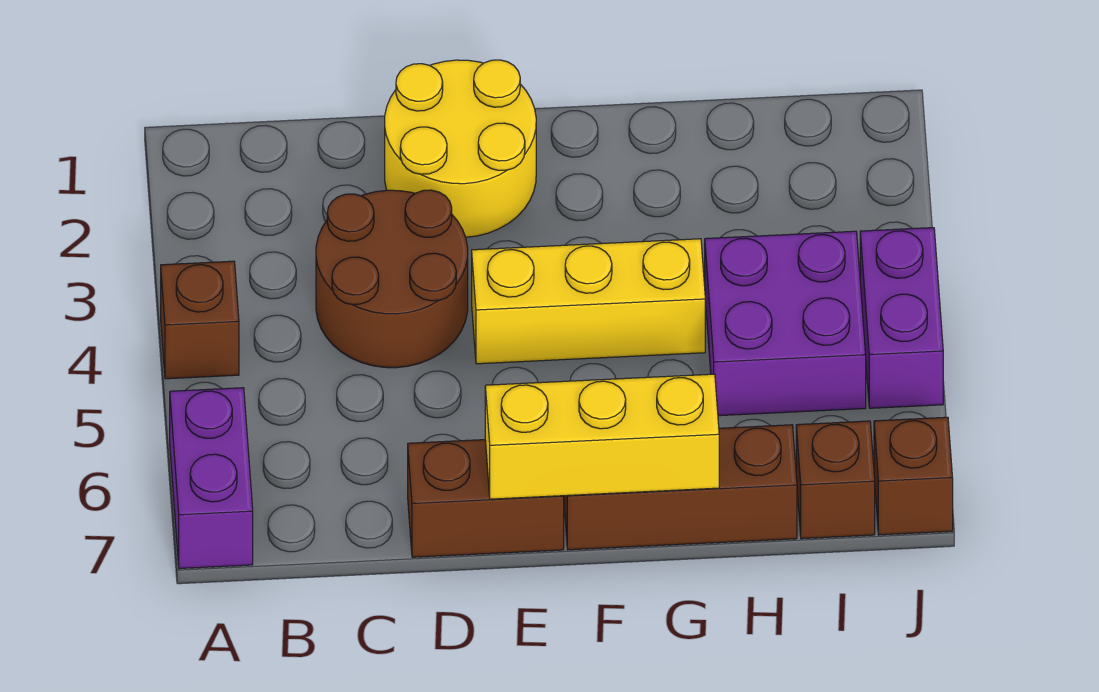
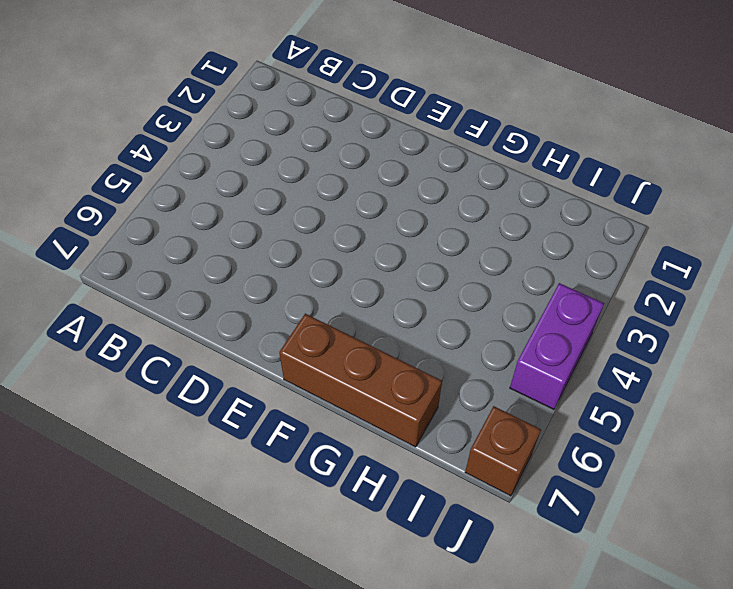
none -> brown brick A4 level 1
none -> purple brick A6:A7 level 1
none -> brown round brick C3:D4 level 1

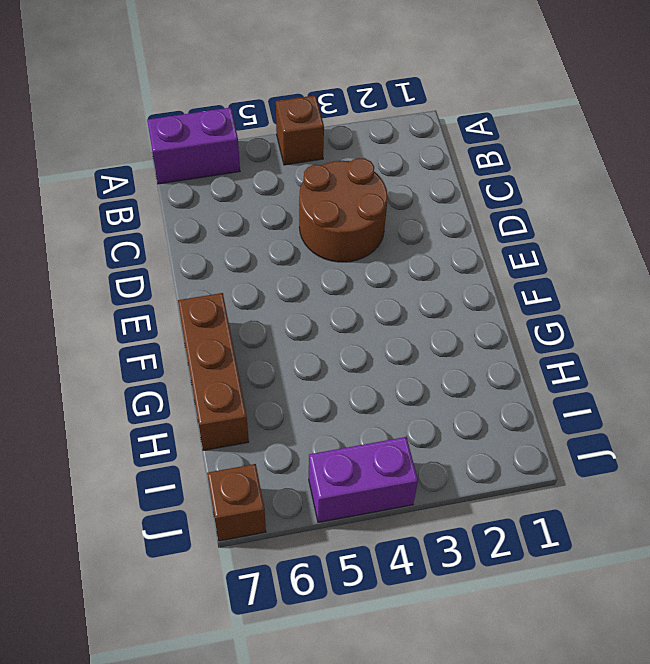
none -> yellow round brick D1:E2 level 1
none -> brown brick D7:E7 level 1
none -> yellow brick E4:G4 level 1

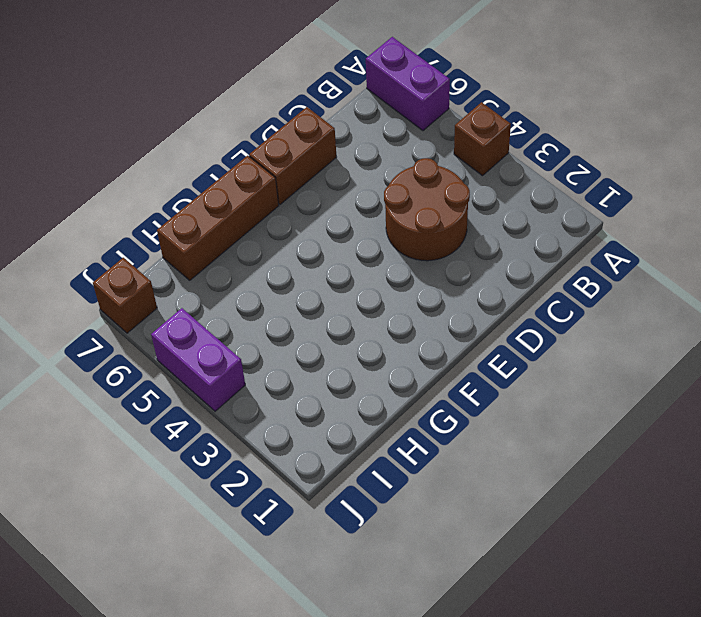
none -> yellow round brick D1:E2 level 1
none -> yellow brick E4:G4 level 1
none -> purple brick H4:I5 level 1

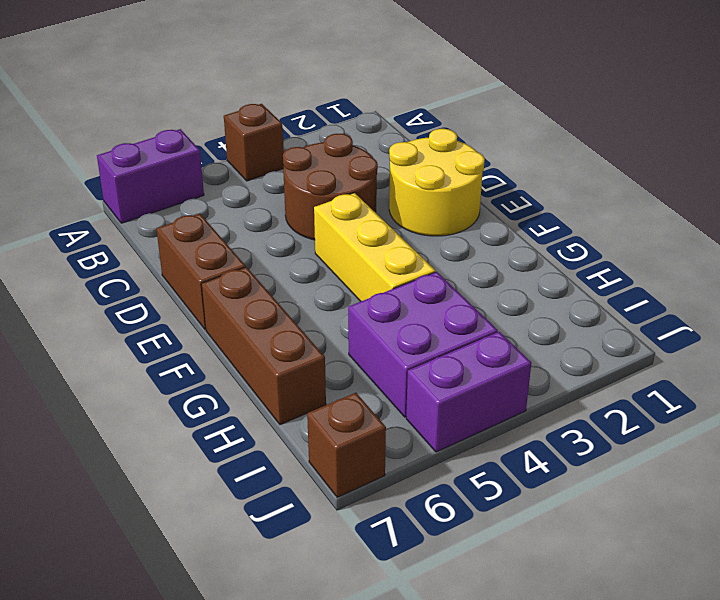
none -> brown brick I7 level 1
none -> yellow brick E7:G7 level 2

